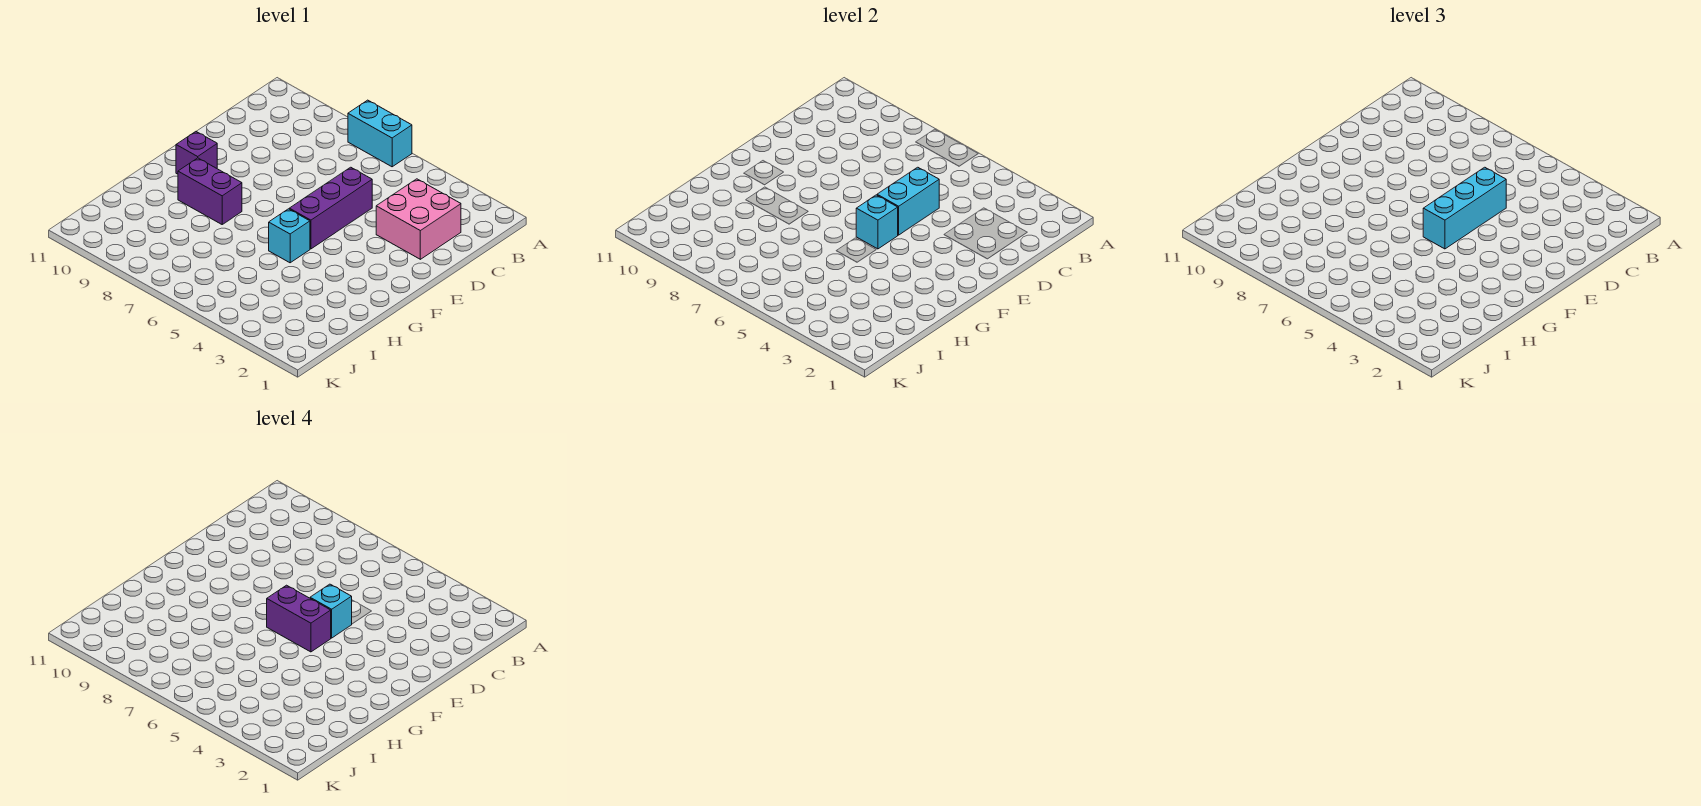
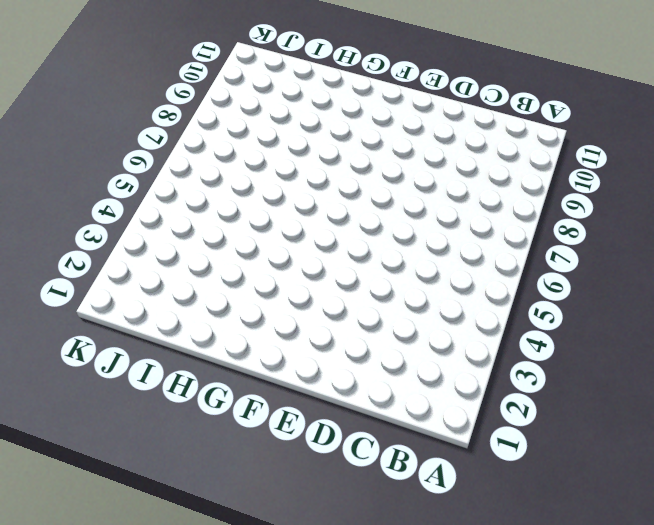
none -> cyan brick A6:A7 level 1
none -> pink brick C2:D3 level 1

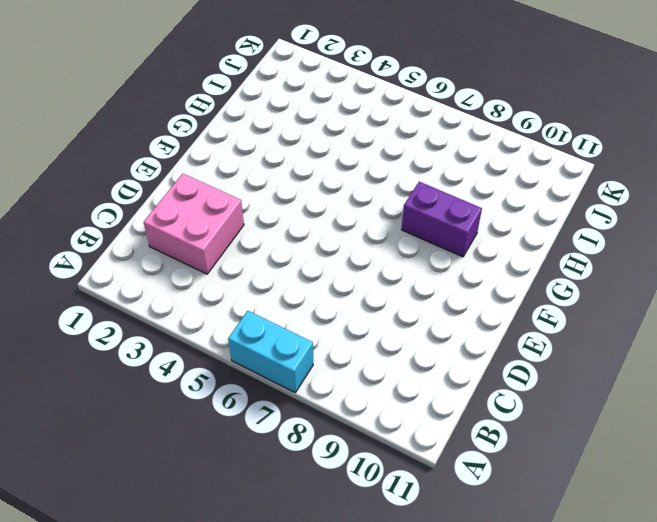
none -> purple brick D5:F5 level 1
none -> purple brick F10 level 1

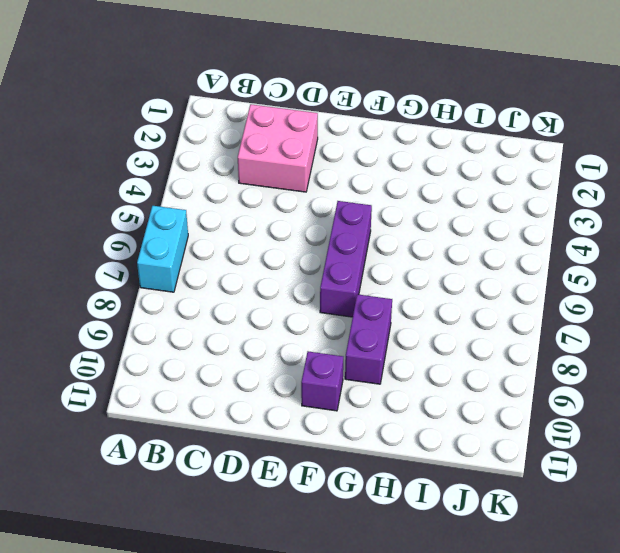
purple brick F5:F7 level 1 -> purple brick D5:F5 level 1
none -> cyan brick G5 level 1
none -> cyan brick D5:E5 level 2

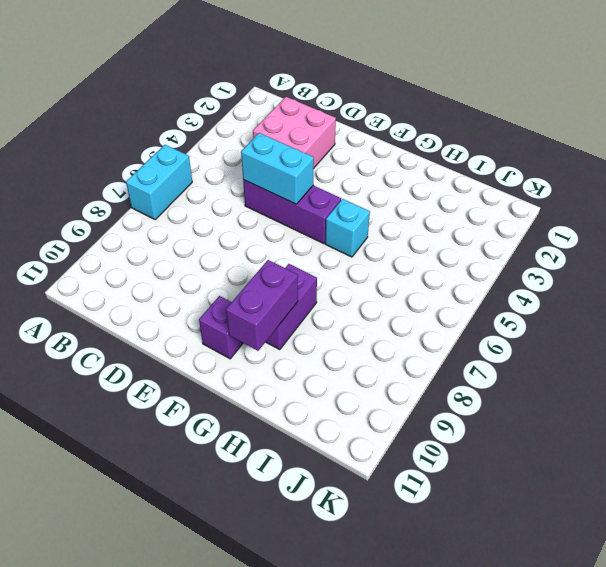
purple brick G9:G10 level 2 -> purple brick F5:F6 level 4
none -> cyan brick F5 level 2
none -> cyan brick D5:F5 level 3

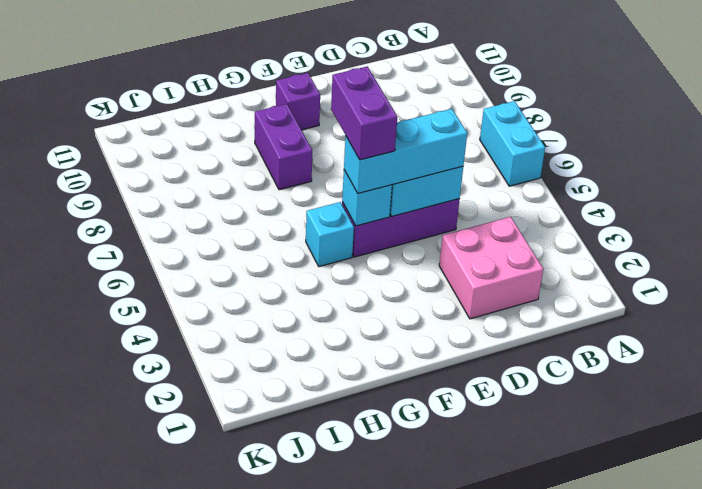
none -> cyan brick E5 level 4

